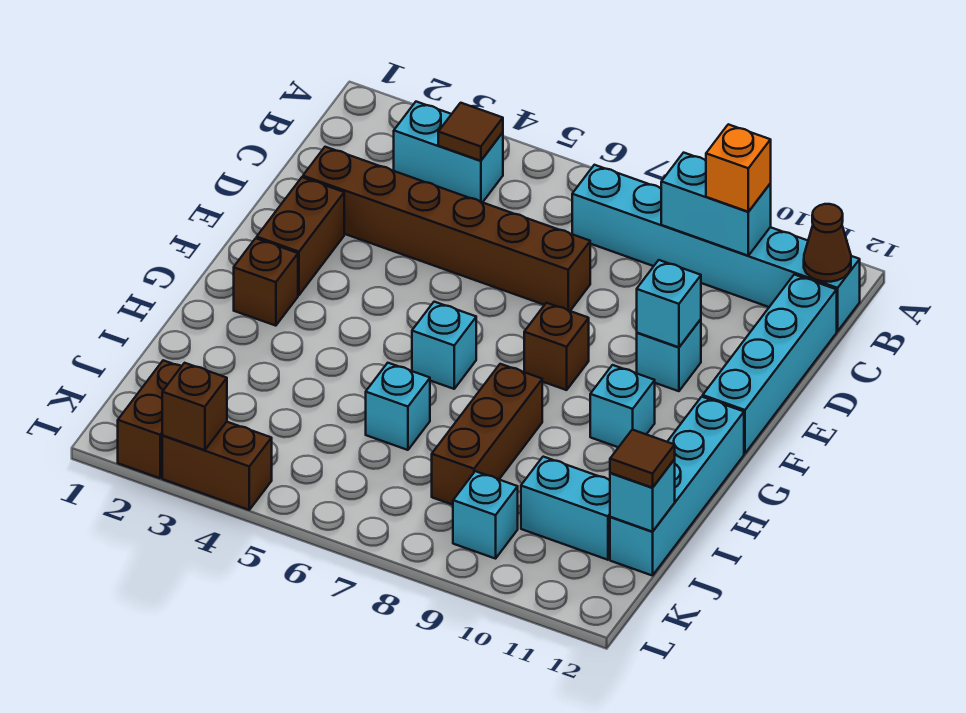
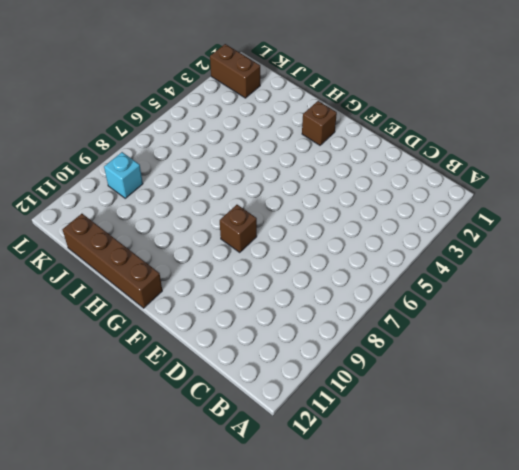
brown brick G12:J12 level 1 -> cyan brick G12:J12 level 1
none -> cyan brick B3:B4 level 1
none -> cyan brick B7:B12 level 1
none -> cyan brick C12:F12 level 1

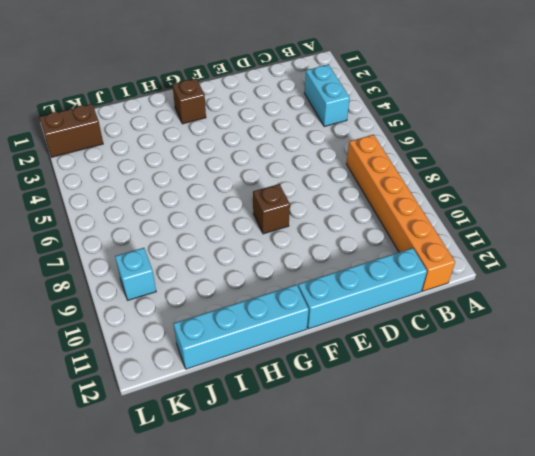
orange brick B7:B12 level 1 -> cyan brick B7:B12 level 1
none -> brown brick D2:D7 level 1
none -> brown brick E2:F2 level 1
none -> cyan brick E10 level 1

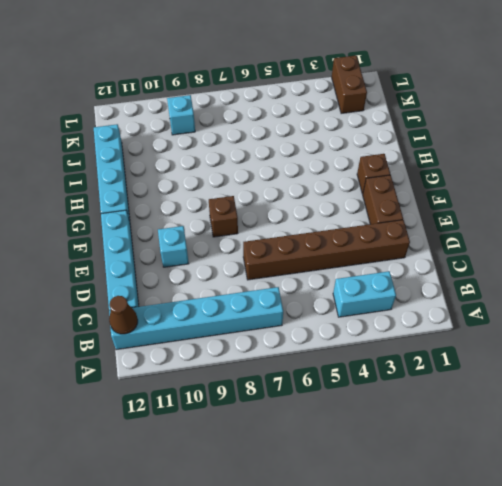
none -> cyan brick G6 level 1
none -> cyan brick G10 level 1
none -> brown brick H8:J8 level 1

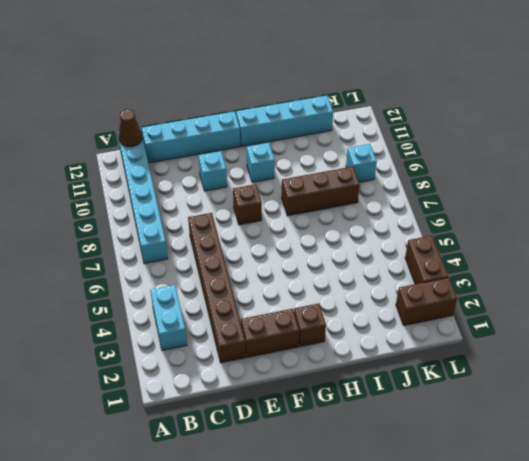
none -> cyan brick G6 level 1
none -> cyan brick I6 level 1
none -> cyan brick J10:J11 level 1

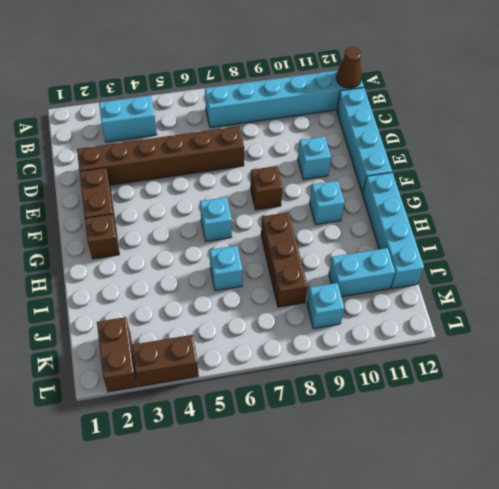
none -> brown tile B4 level 2
none -> cyan brick B9:B10 level 2
none -> cyan brick E10 level 2

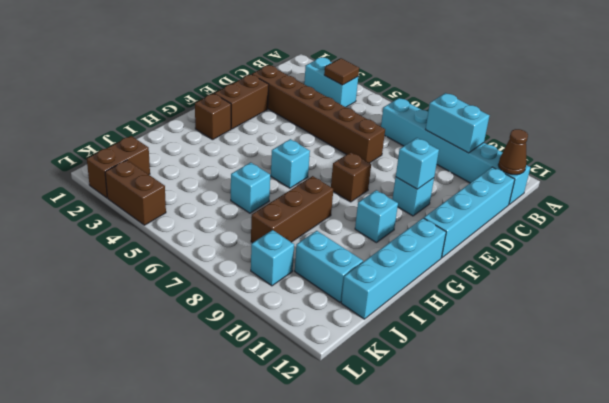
none -> cyan brick J12 level 2
none -> brown brick L3 level 2
none -> orange brick B10 level 3

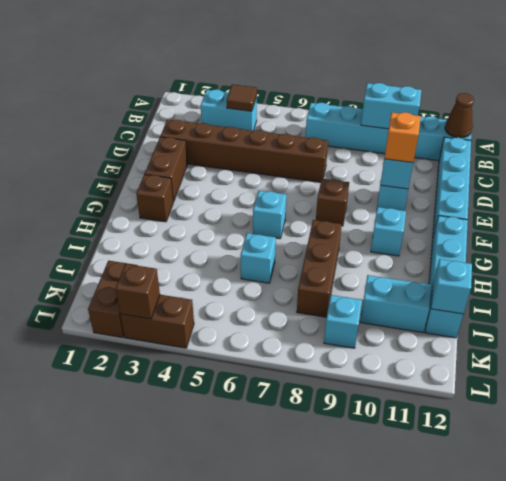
orange brick E10 level 3 -> orange brick B10 level 3
none -> brown tile J12 level 3

